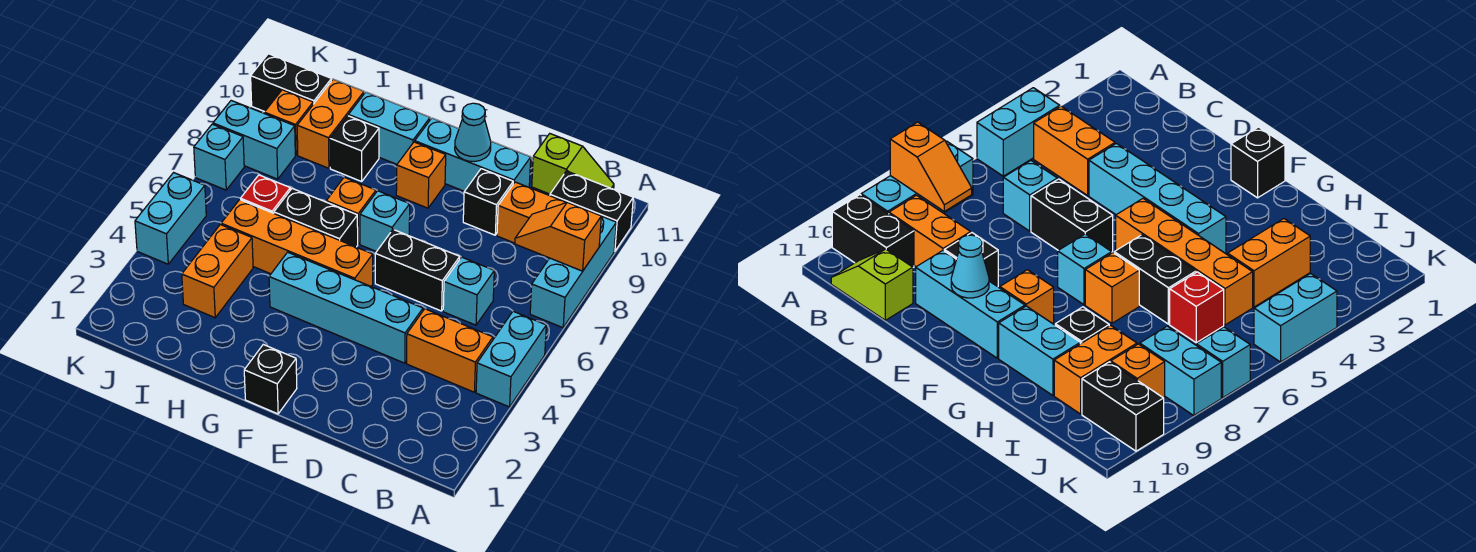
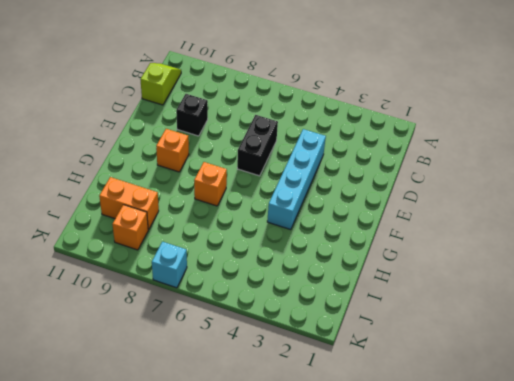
none -> cyan brick A4:A5 level 1
none -> cyan brick A7:A9 level 1
none -> black brick A10:B10 level 1

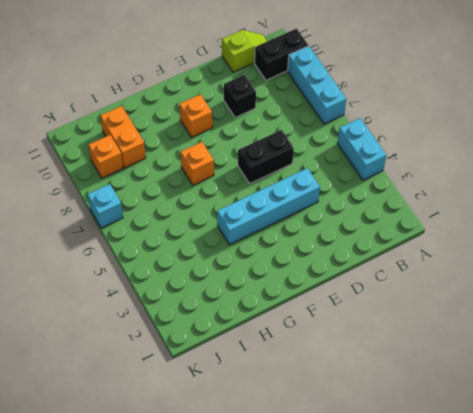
none -> orange brick B4:C4 level 1
none -> orange brick B9:C9 level 1
none -> cyan brick C6 level 1

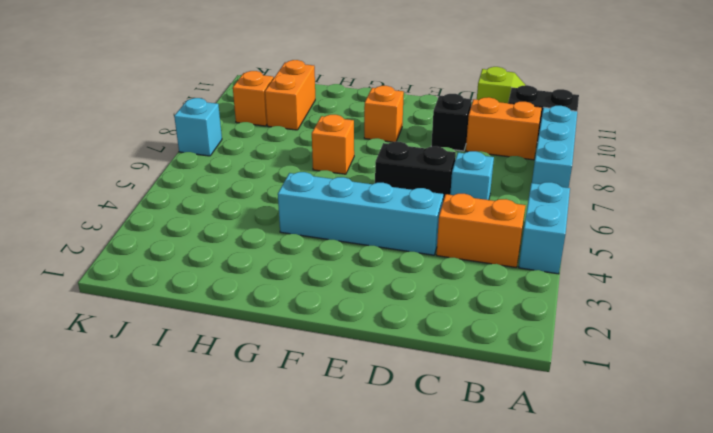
none -> cyan brick D10:F10 level 1
none -> black brick F1 level 1
none -> orange brick F5:I5 level 1

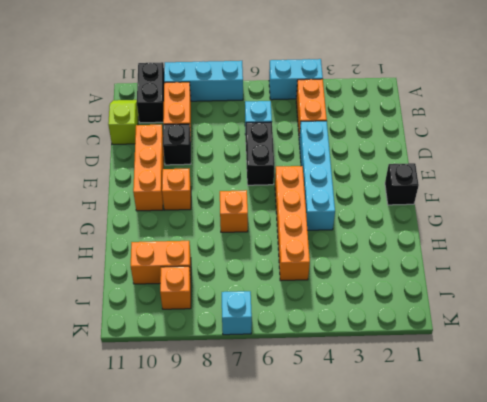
orange brick D10:F10 level 1 -> cyan brick D10:F10 level 1
none -> cyan brick F7 level 1
none -> black brick G6:H6 level 1
none -> cyan brick G10:H10 level 1

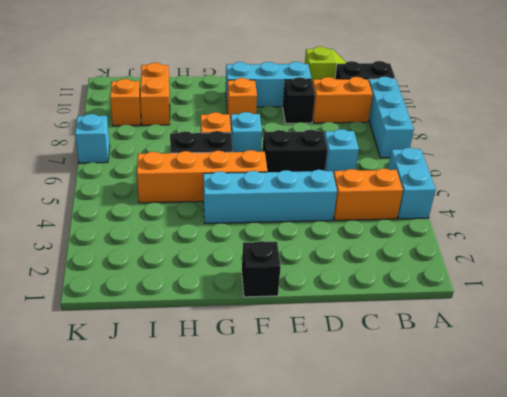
none -> cyan brick G10:H10 level 1
none -> black brick H9 level 1
none -> orange brick I3:I4 level 1

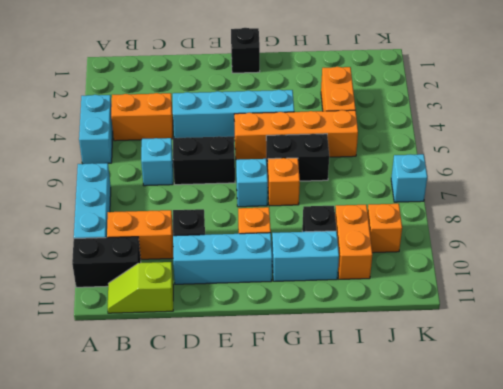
none -> red brick I6 level 1
none -> cyan brick J8:K8 level 1
none -> black brick J10:K10 level 1

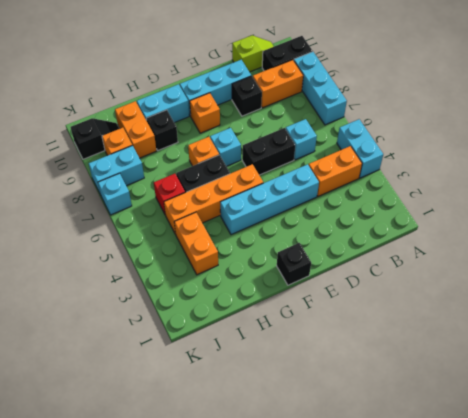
black slope J10:K10 level 1 top K -> black brick J10:K10 level 1
none -> cyan brick K4:K5 level 1
none -> orange slope A8:B8 level 2 top A
none -> cyan cone E10 level 2

